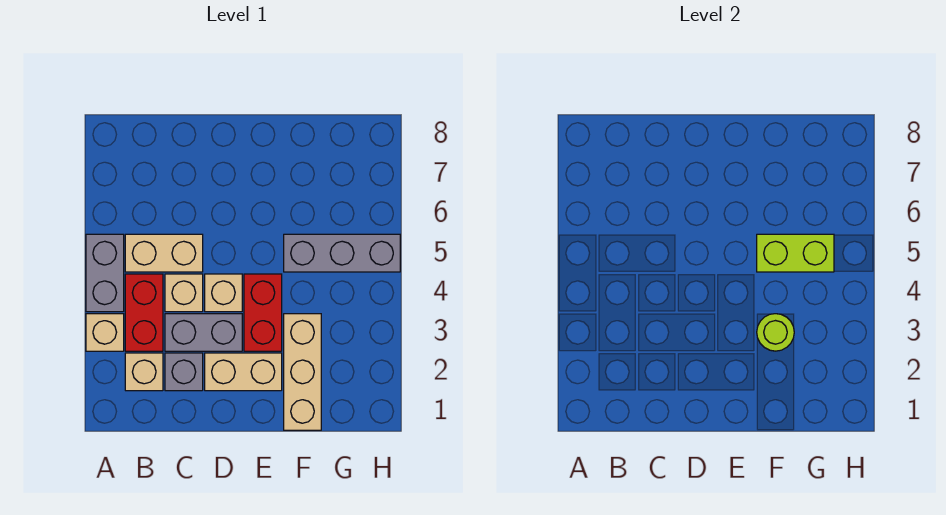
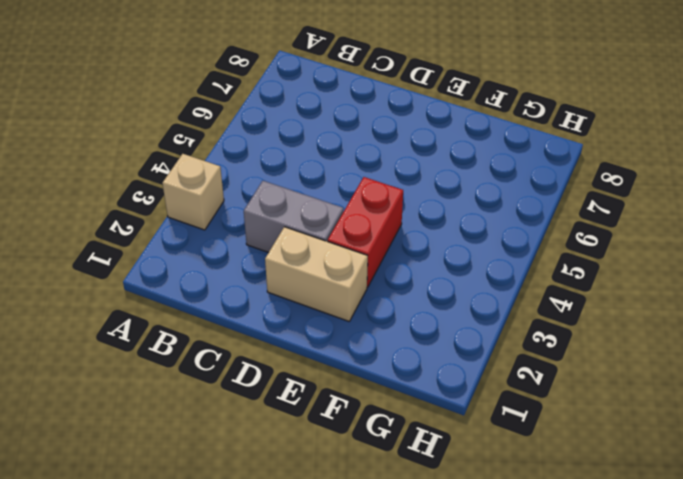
none -> grey brick A4:A5 level 1
none -> tan brick B2 level 1
none -> red brick B3:B4 level 1

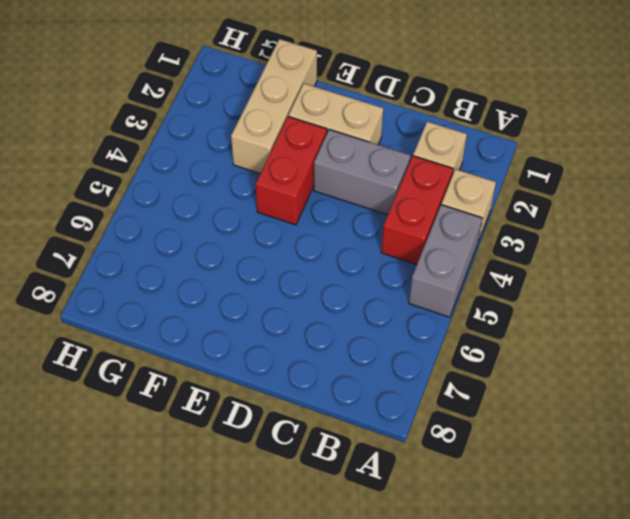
none -> tan brick B5:C5 level 1
none -> grey brick C2 level 1
none -> tan brick C4 level 1

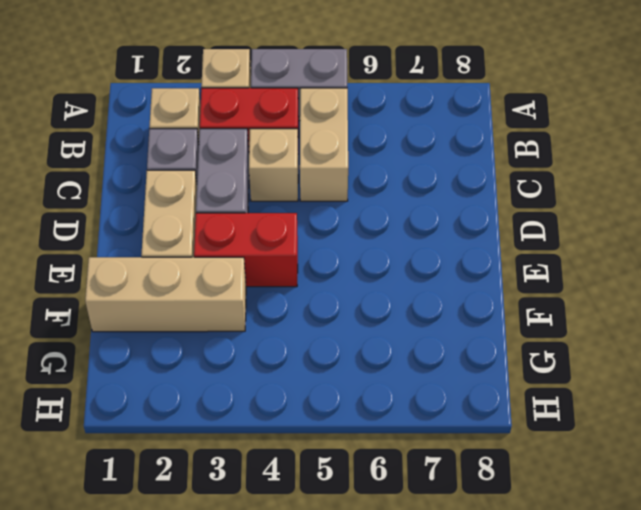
none -> tan brick D4 level 1
none -> grey brick F5:H5 level 1
none -> lime round brick F3 level 2

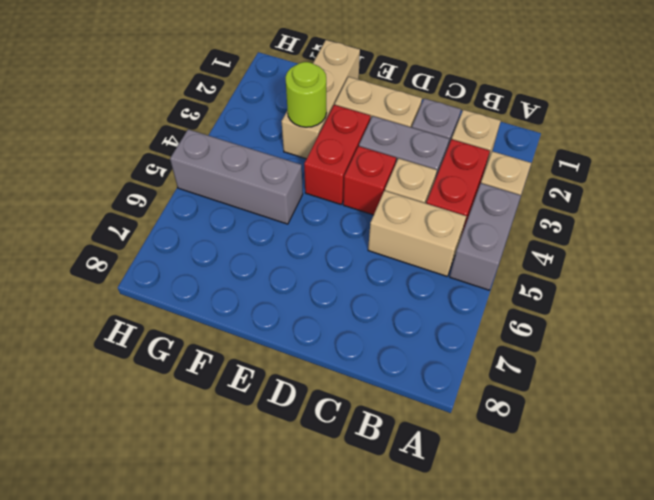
red brick D4 level 1 -> tan brick D4 level 1
none -> lime brick F5:G5 level 2

